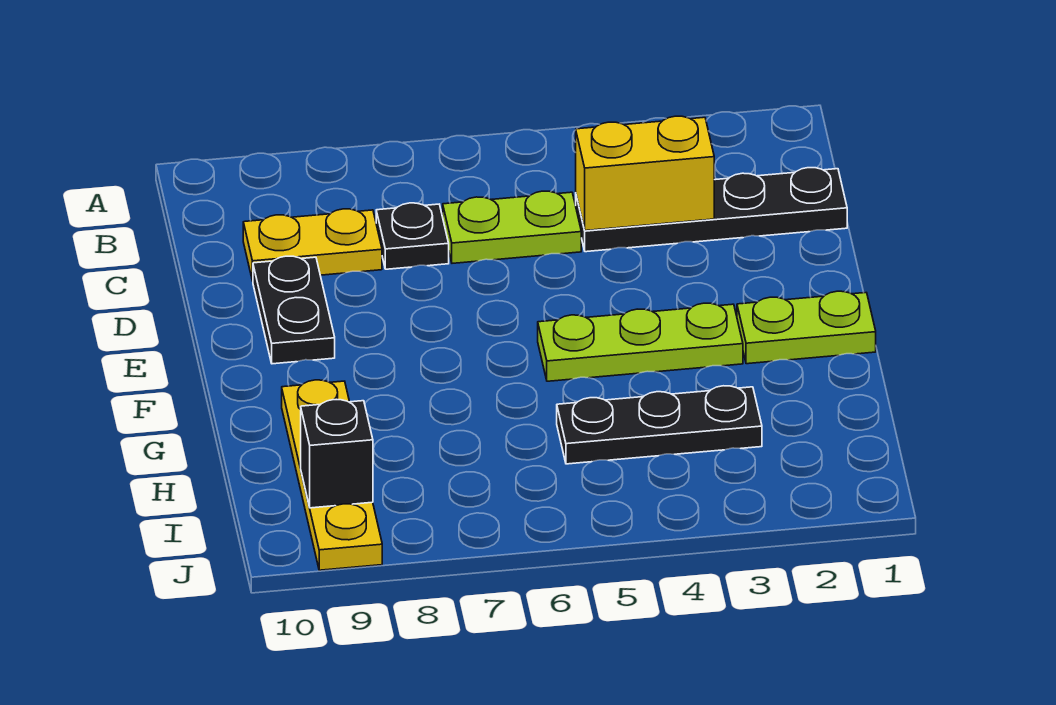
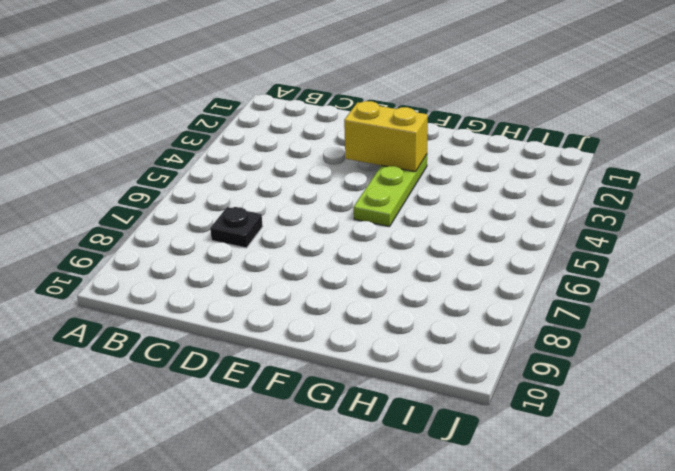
yellow brick E3:F3 level 2 -> yellow brick C3:C4 level 2
none -> black plate C1:C4 level 1
none -> lime plate C5:C6 level 1

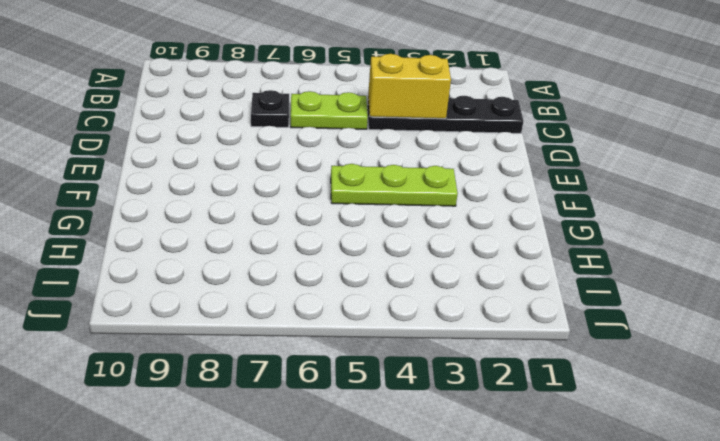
none -> yellow plate C8:C9 level 1
none -> black plate D9:E9 level 1

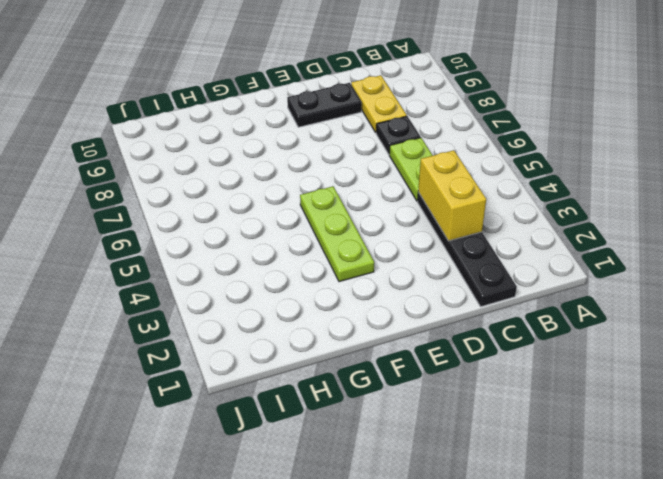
none -> lime plate F1:F2 level 1
none -> yellow plate G9:J9 level 1

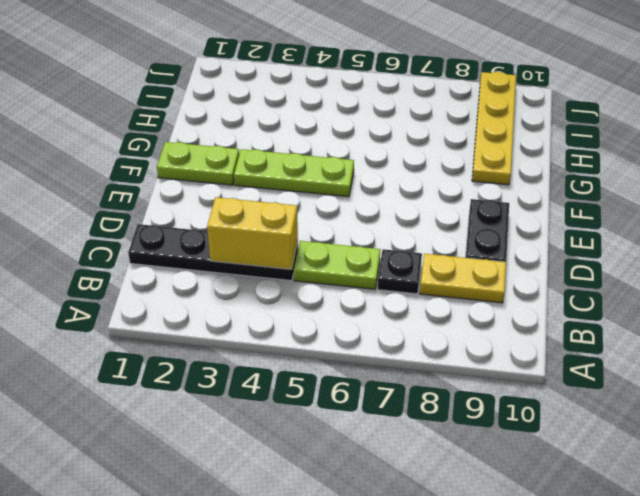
none -> black plate H3:H5 level 1
none -> black brick I9 level 2

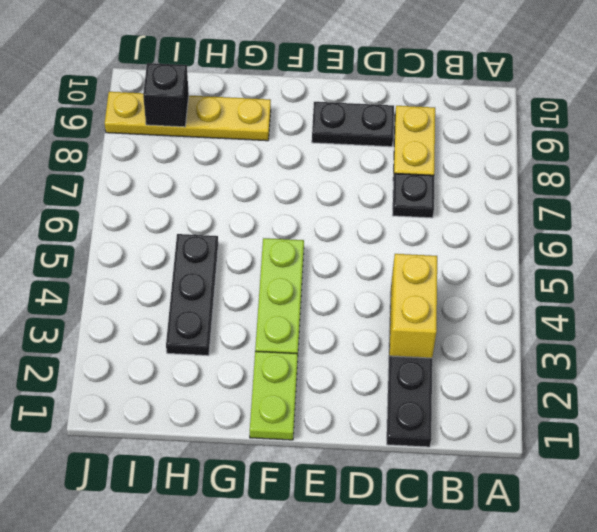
none -> lime plate C5:C6 level 1

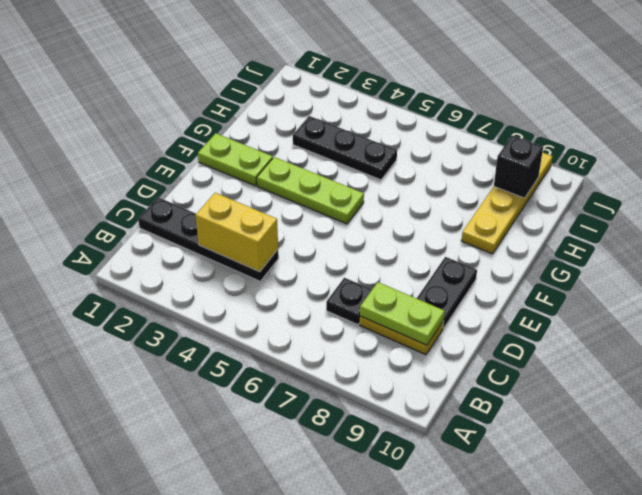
lime plate C8:C9 level 2 -> lime plate C5:C6 level 1

